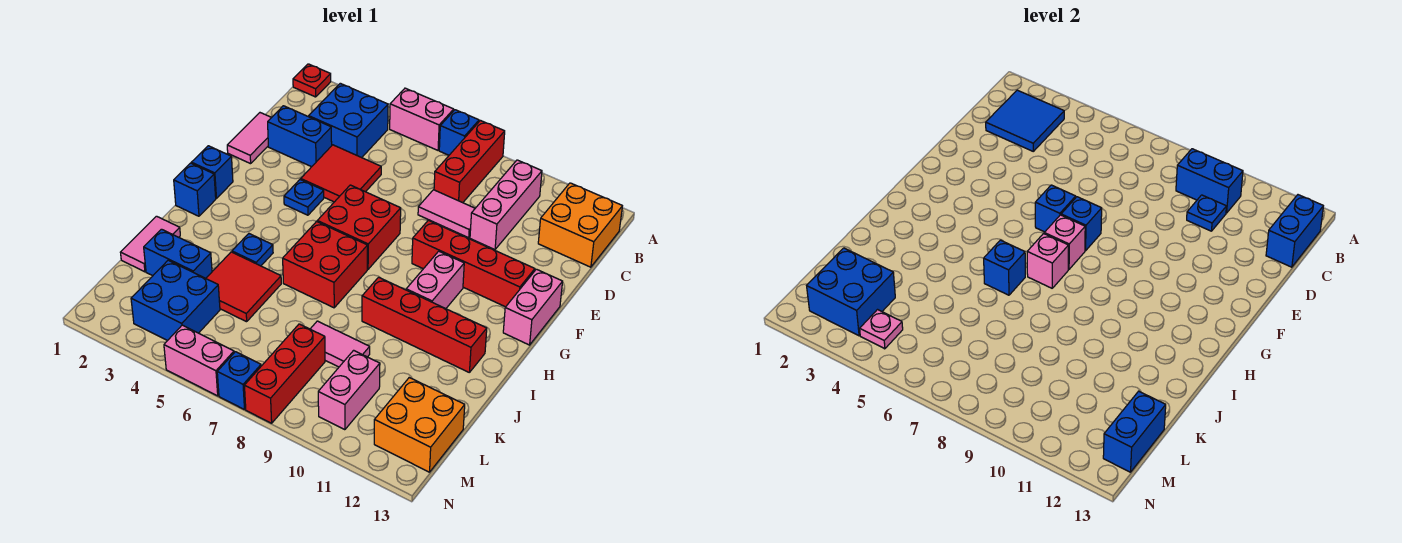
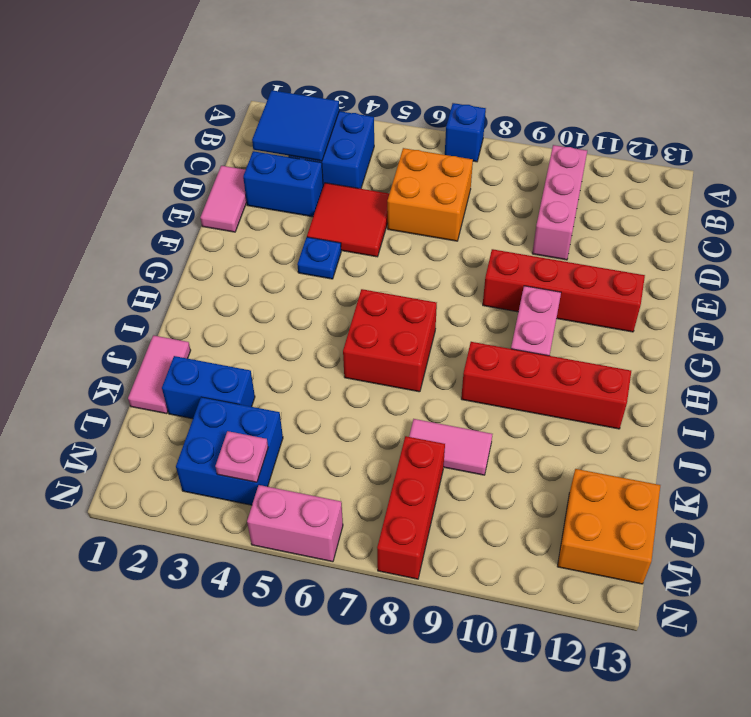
orange brick C6:D7 level 1 -> orange brick B12:C13 level 1
none -> red plate A1 level 1
none -> pink brick A5:A6 level 1
none -> red brick A8:C8 level 1
none -> pink tile D8:D9 level 1

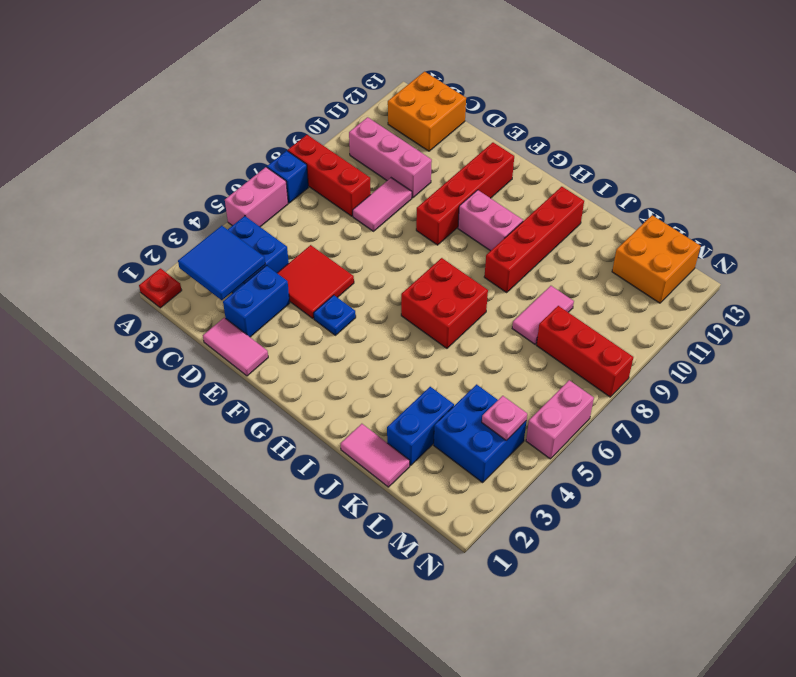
none -> red brick F6:G7 level 1
none -> pink brick F13:G13 level 1
none -> blue brick G1 level 1
none -> blue brick H1 level 1

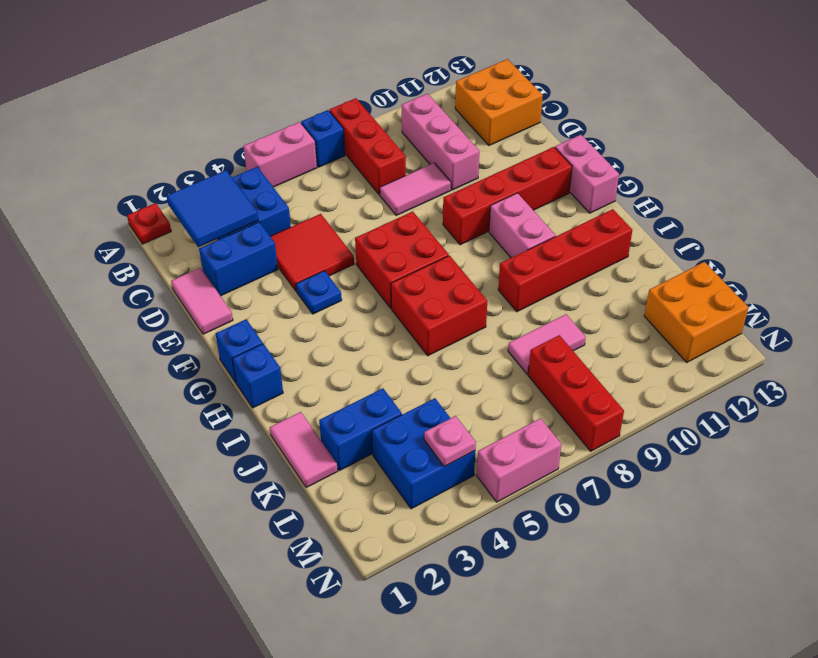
none -> blue plate I4 level 1
none -> red tile J4:K5 level 1
none -> pink brick L10:M10 level 1
none -> blue brick N7 level 1

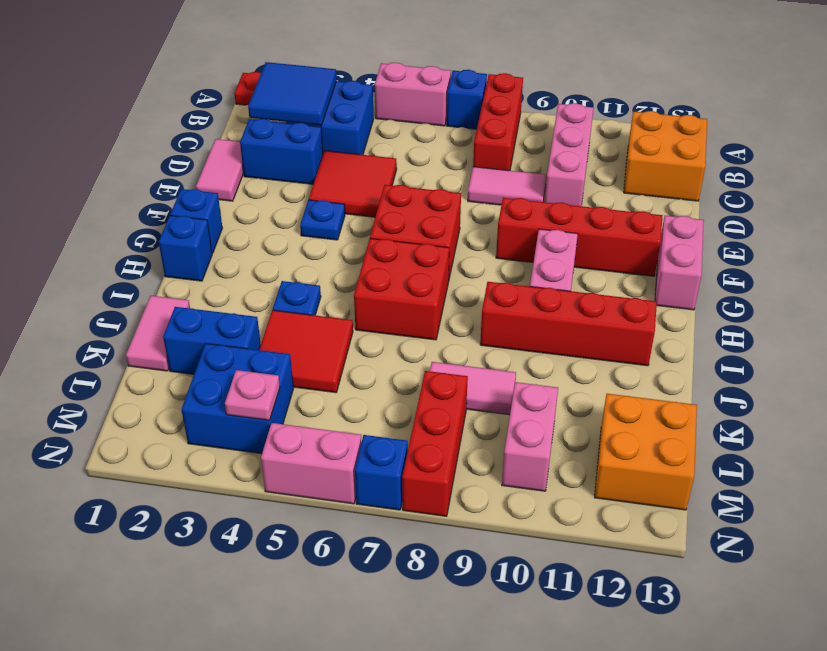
none -> blue brick B9:B10 level 2
none -> blue brick B13:C13 level 2
none -> blue plate C10 level 2
none -> blue brick F6 level 2

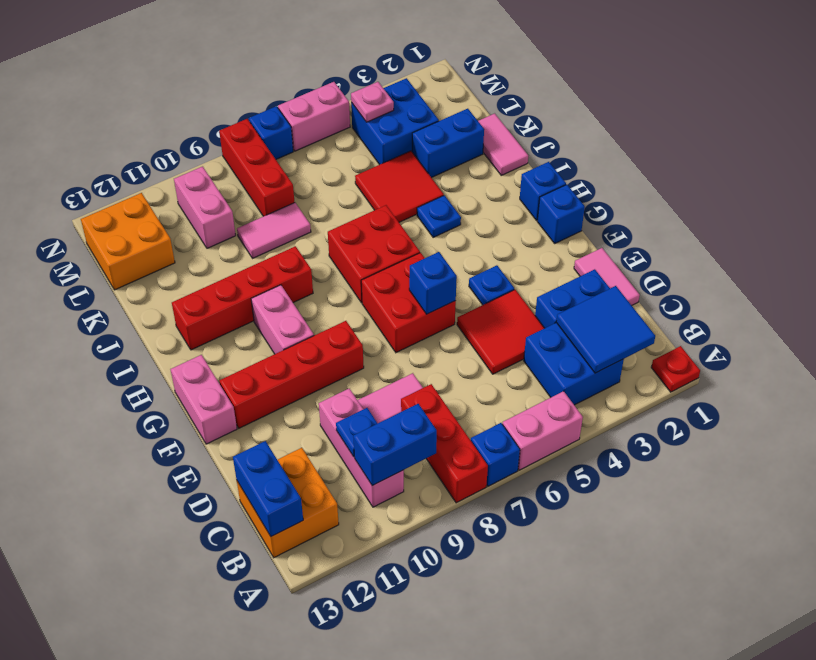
none -> blue brick F7 level 2
none -> pink brick G7 level 2
none -> pink brick H7 level 2
none -> blue brick I6 level 2

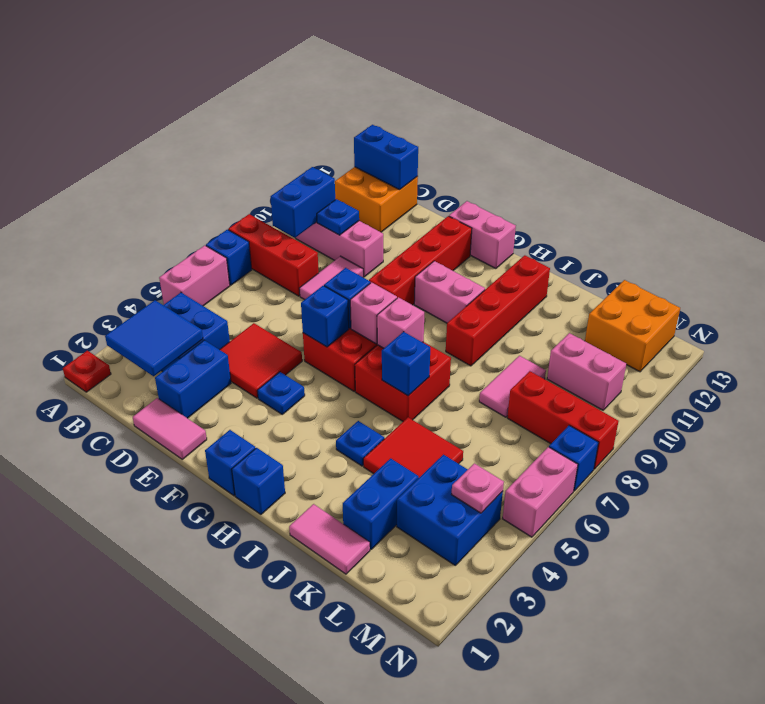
none -> blue brick L2:M3 level 2
none -> blue brick L13:M13 level 2

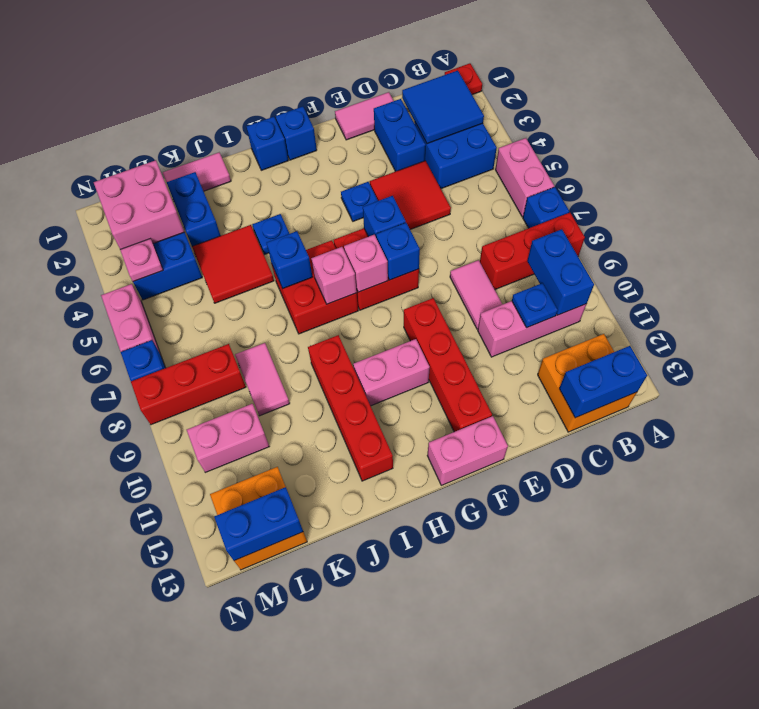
pink brick L2:M3 level 2 -> blue brick L2:M3 level 2

